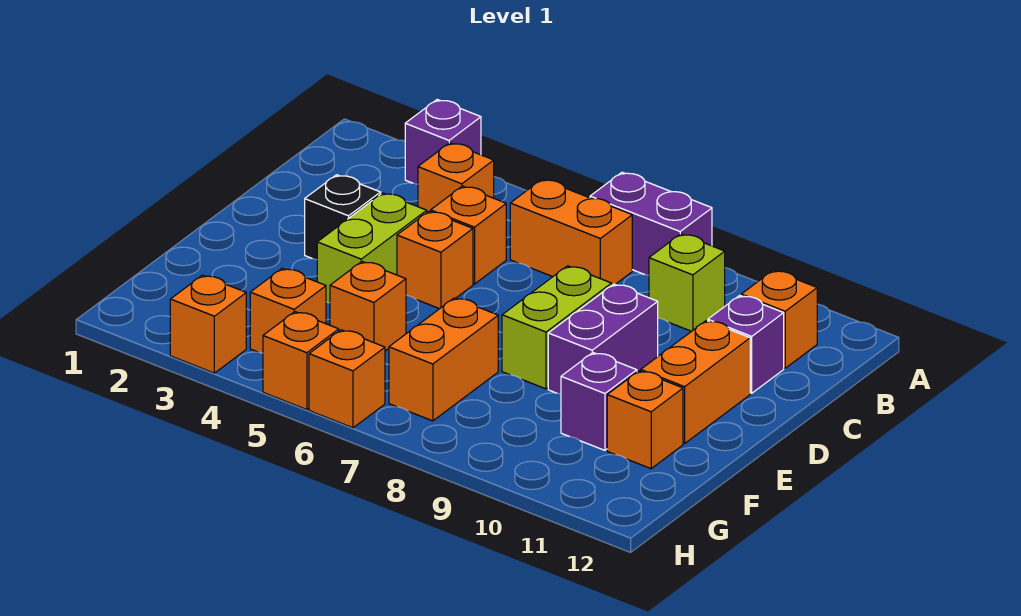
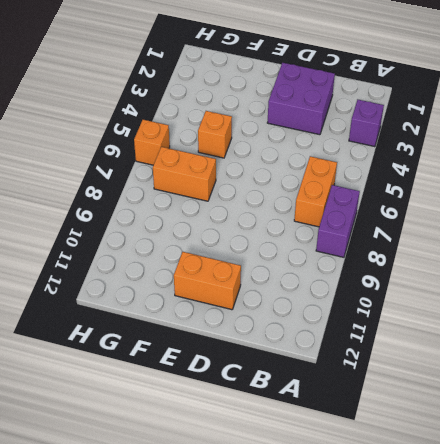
purple brick C2:D3 level 1 -> black brick D3 level 1
none -> orange brick B4 level 1
none -> lime brick B9 level 1
none -> orange brick B11 level 1

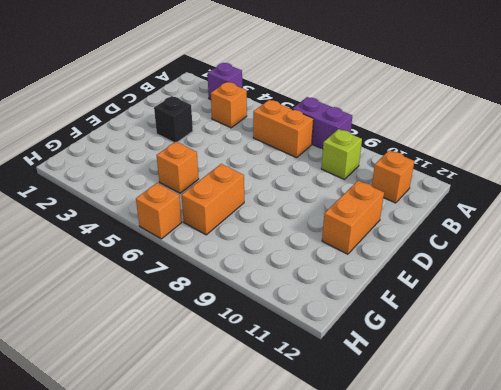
none -> orange brick C5 level 1
none -> purple brick C11 level 1
none -> lime brick D4:E4 level 1

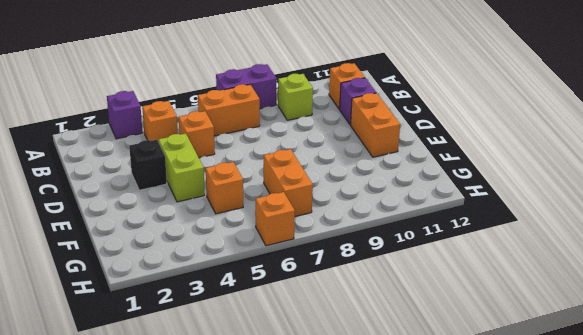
none -> orange brick D5 level 1
none -> lime brick D8:E8 level 1
none -> purple brick D9:E9 level 1

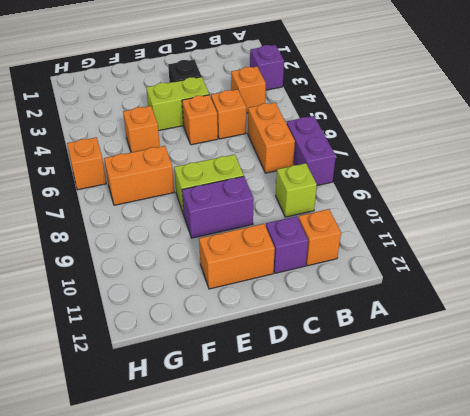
none -> purple brick F10 level 1
none -> orange brick F11 level 1
none -> orange brick G4 level 1

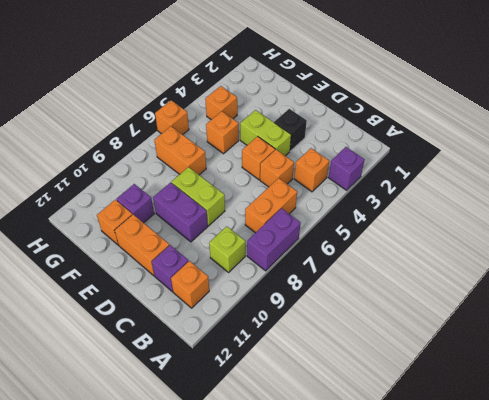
none -> orange brick H3 level 1
none -> orange brick H5 level 1

